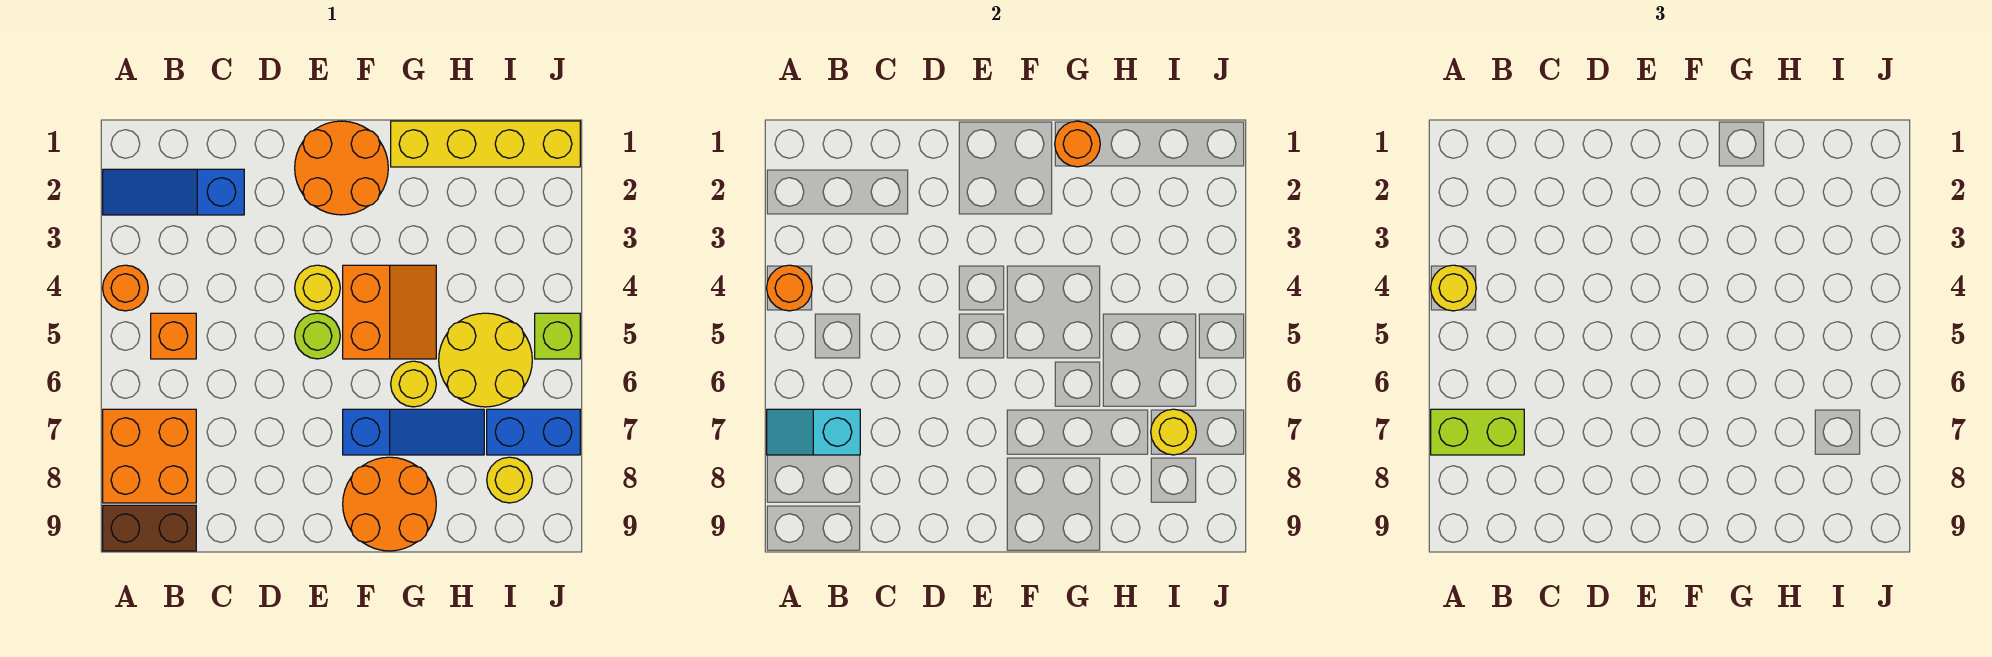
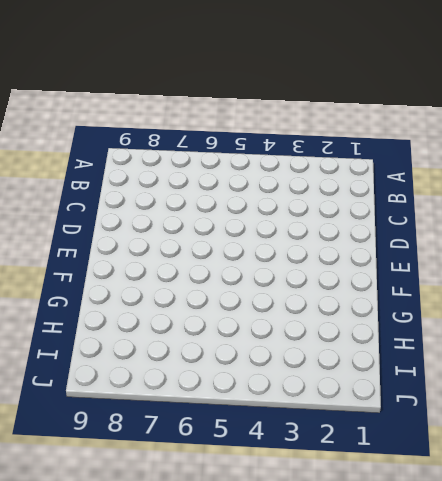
none -> blue slope A2:C2 level 1 top C
none -> orange round brick A4 level 1
none -> orange brick A7:B8 level 1

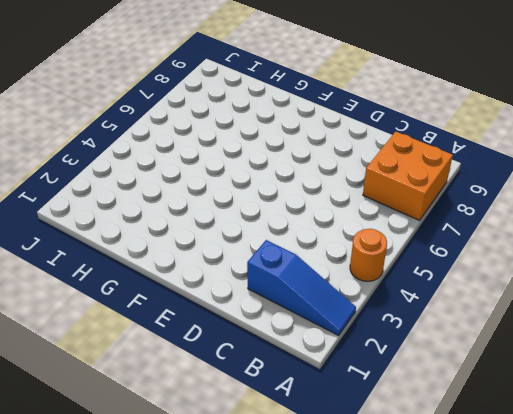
none -> brown brick A9:B9 level 1
none -> orange brick B5 level 1
none -> orange round brick E1:F2 level 1

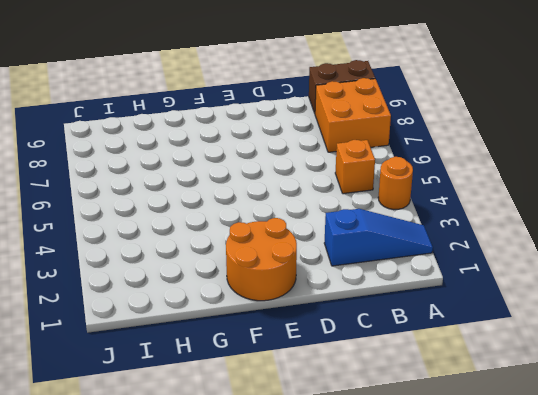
none -> yellow round brick E4 level 1
none -> lime round brick E5 level 1
none -> orange slope F4:G5 level 1 top F

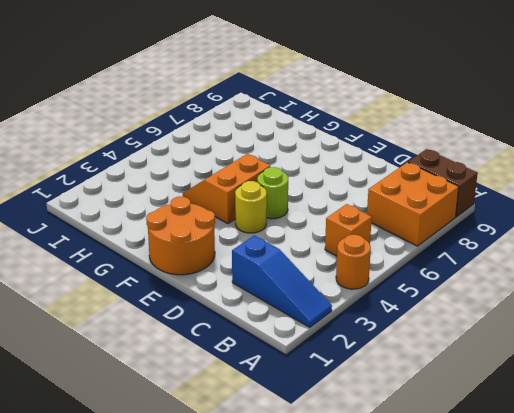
none -> blue slope F7:H7 level 1 top F
none -> orange round brick F8:G9 level 1
none -> yellow brick G1:J1 level 1

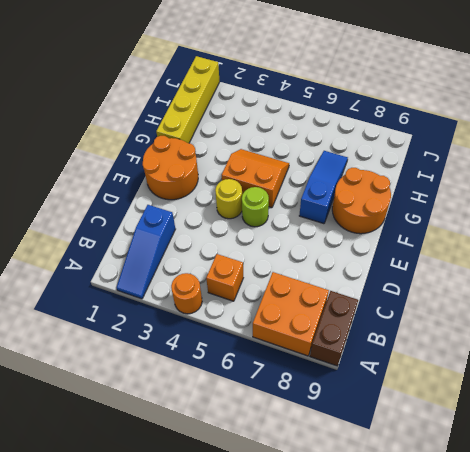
none -> yellow round brick G6 level 1
none -> yellow round brick H5:I6 level 1
none -> blue brick I7:J7 level 1

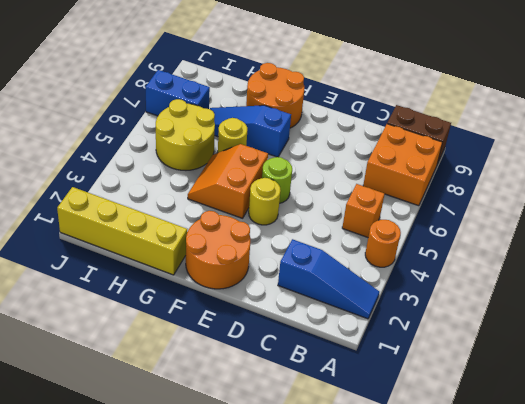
none -> yellow round brick I8 level 1
none -> lime brick J5 level 1
none -> orange round brick A4 level 2

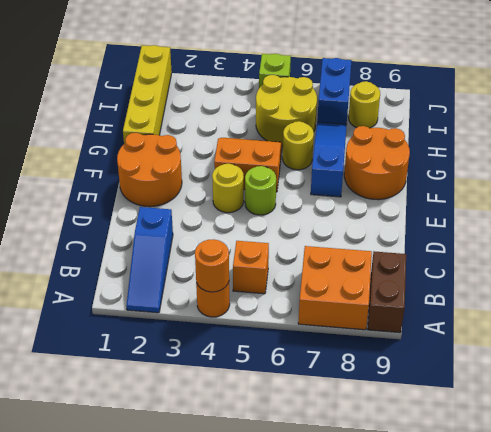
none -> cyan slope A7:B7 level 2 top B
none -> orange round brick G1 level 2
none -> yellow round brick I7 level 2

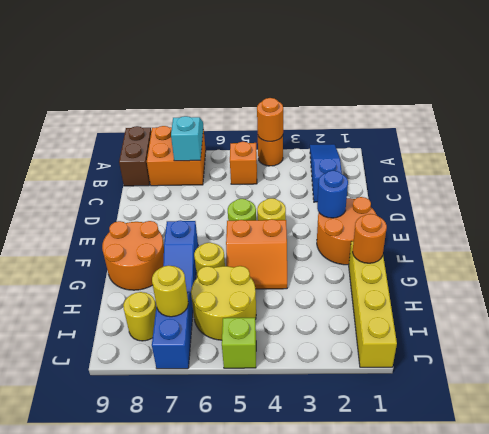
blue round brick E2 level 2 -> none
none -> yellow round brick A4 level 3
none -> lime brick A7:B7 level 3

